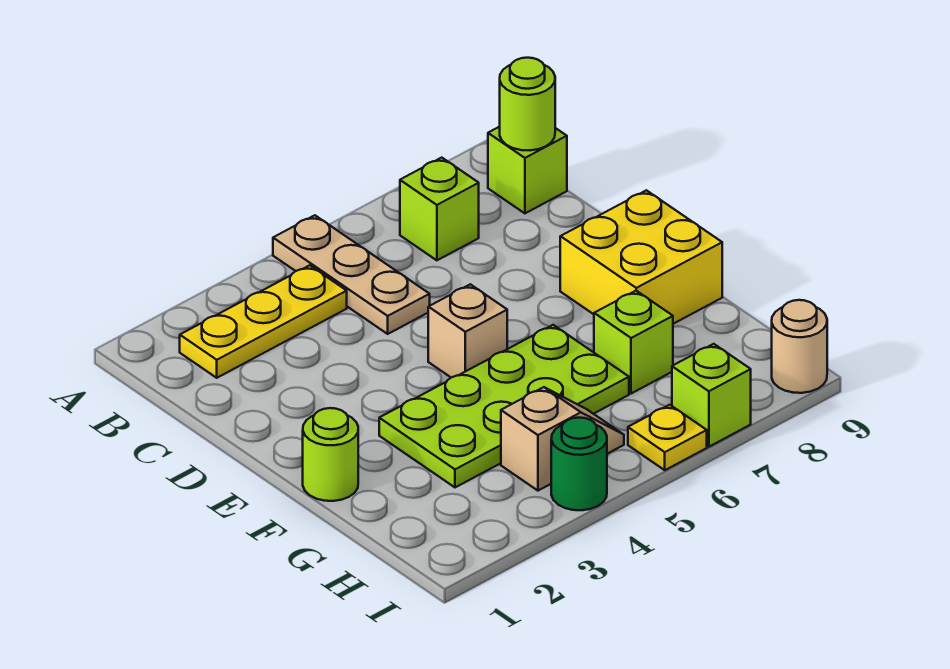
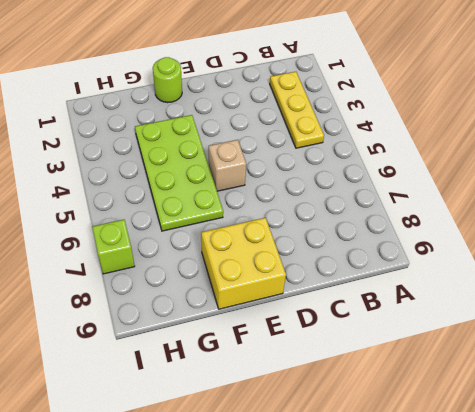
none -> tan plate A5:C5 level 1
none -> lime brick B7 level 1
none -> lime brick B9 level 1

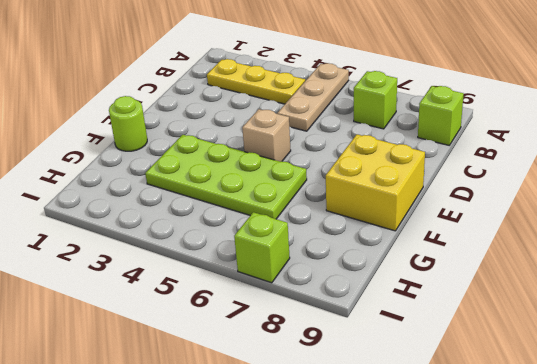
none -> lime brick G7 level 1
none -> tan slope H4:H5 level 1 top 4
none -> green round brick I4 level 1

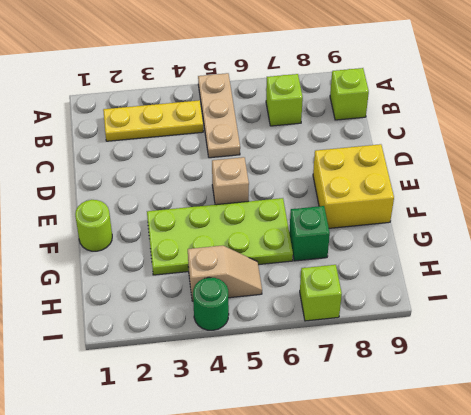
green brick G7 level 1 -> lime brick G7 level 1
none -> yellow plate I6 level 1
none -> tan round brick I9 level 1
none -> lime round brick B9 level 2

